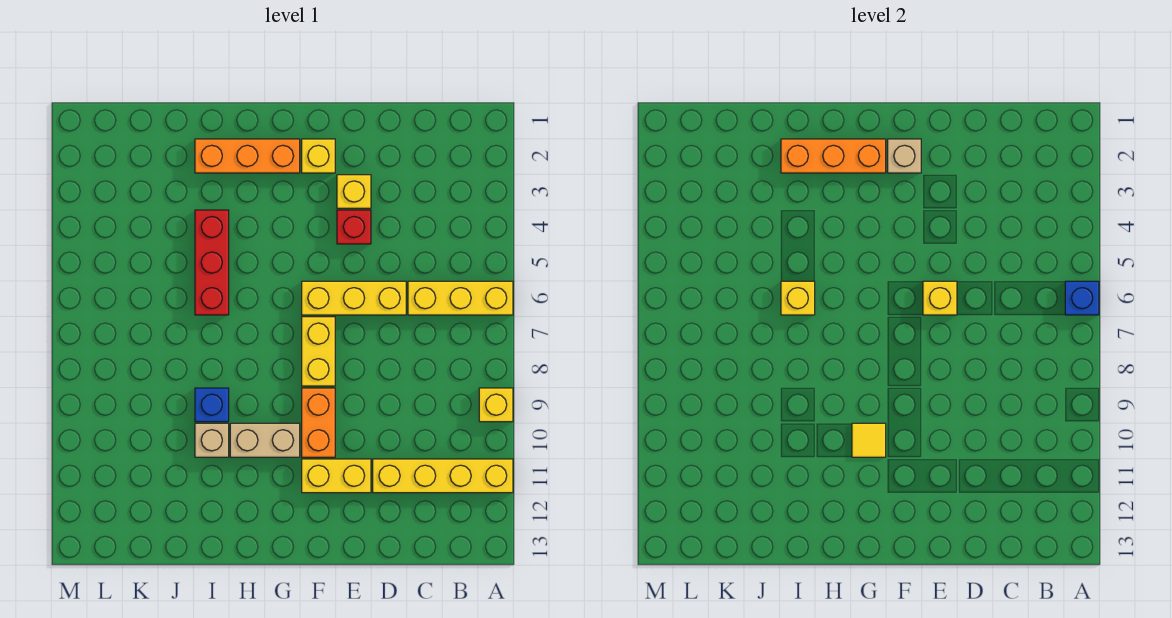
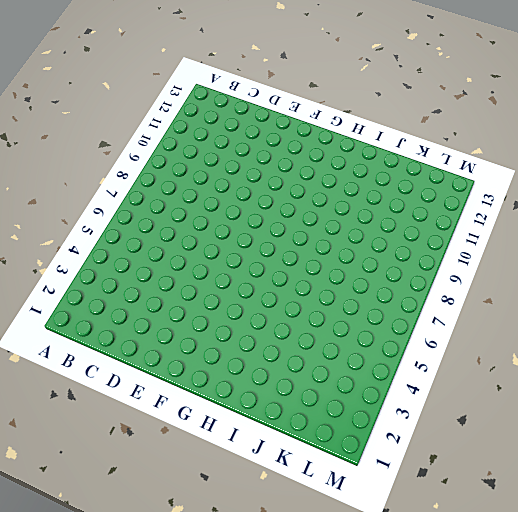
none -> yellow brick A6:C6 level 1
none -> yellow brick A9 level 1
none -> yellow brick A11:D11 level 1

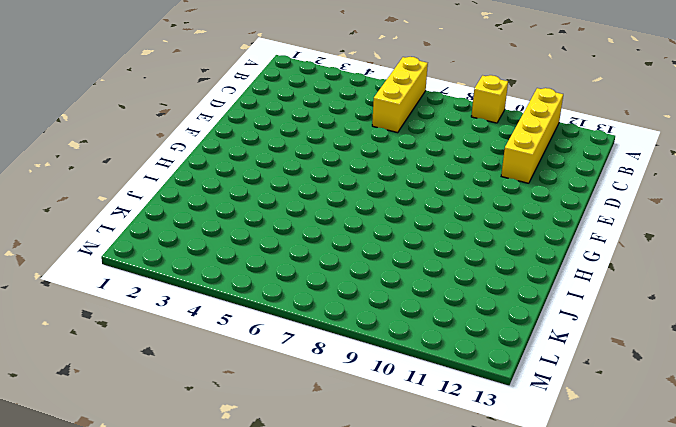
none -> yellow brick D6:F6 level 1
none -> yellow brick E3 level 1
none -> red brick E4 level 1

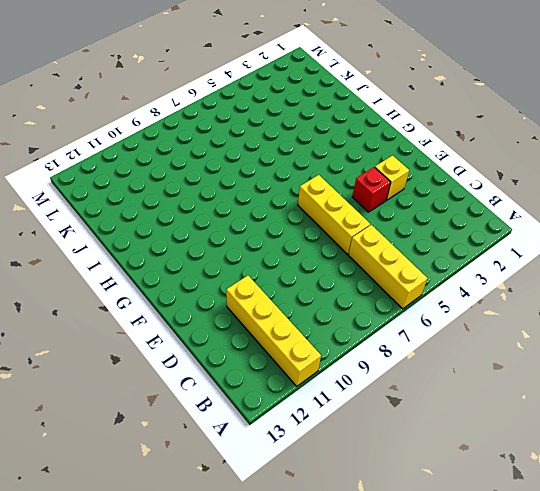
none -> yellow brick A9 level 1
none -> yellow brick E11:F11 level 1
none -> yellow brick F2 level 1

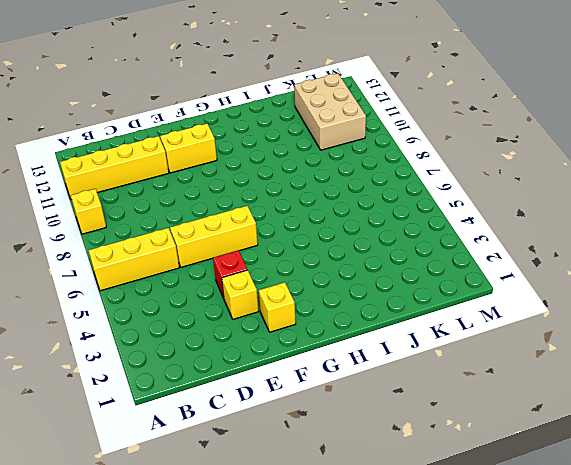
tan brick K10:L12 level 1 -> none
none -> yellow brick F7:F8 level 1
none -> orange brick F9:F10 level 1
none -> orange brick G2:I2 level 1

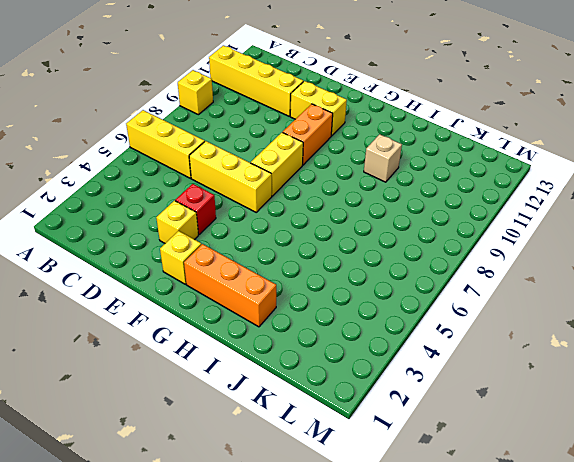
none -> tan brick G10:H10 level 1
none -> red brick I4:I6 level 1
none -> blue brick I9 level 1

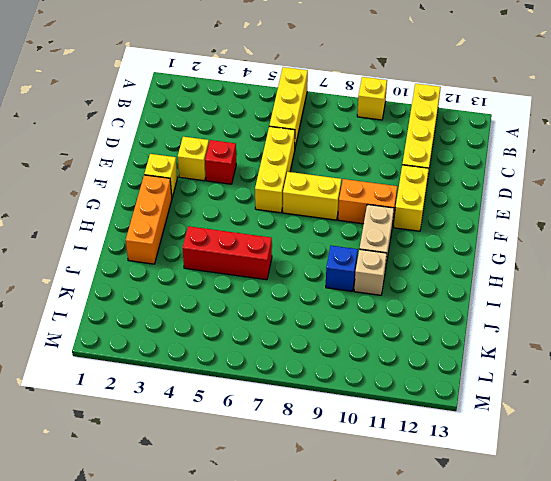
none -> blue brick A6 level 2
none -> yellow brick E6 level 2
none -> tan brick F2 level 2

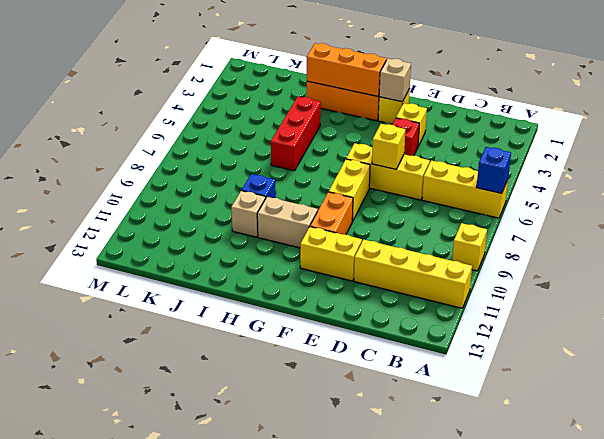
none -> yellow tile G10 level 2
none -> yellow brick I6 level 2

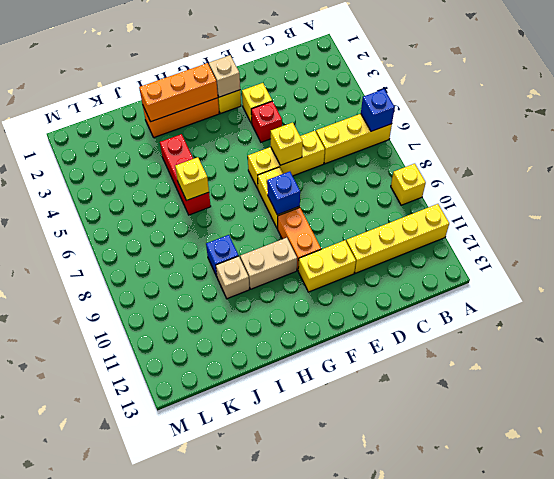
blue brick F8 level 2 -> none
none -> yellow tile G10 level 2

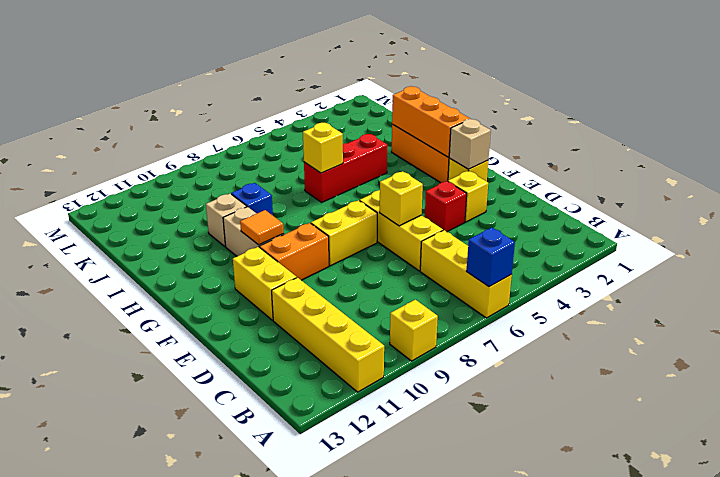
orange tile G10 level 2 -> yellow tile G10 level 2

